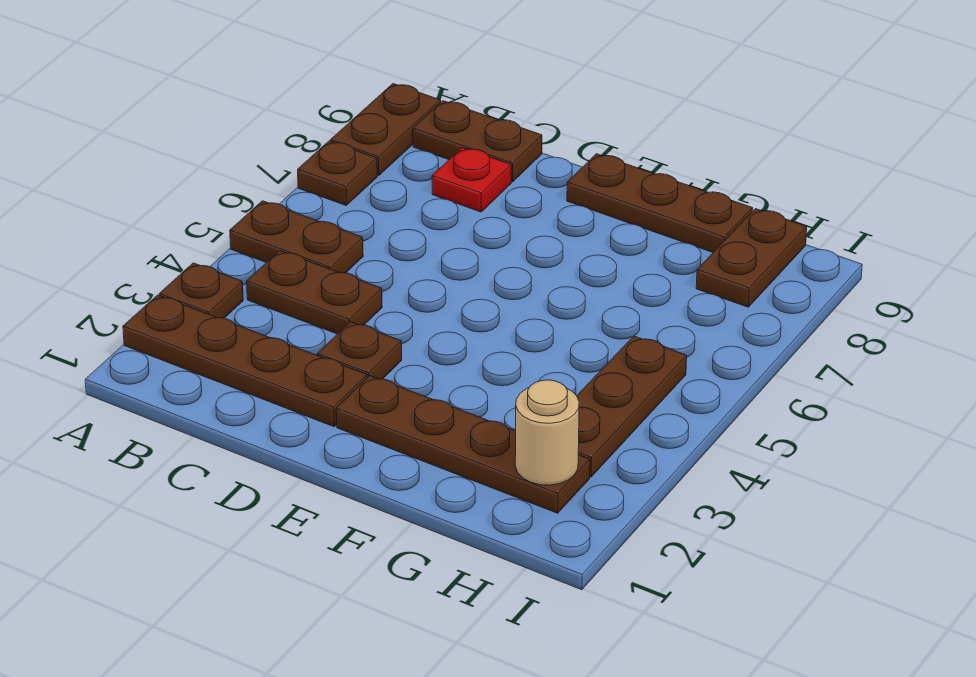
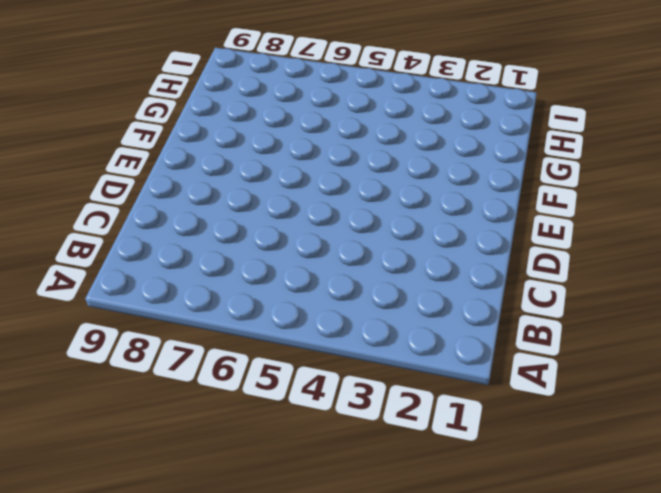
none -> brown plate A2:D2 level 1
none -> brown plate A3 level 1
none -> brown plate A5:B5 level 1

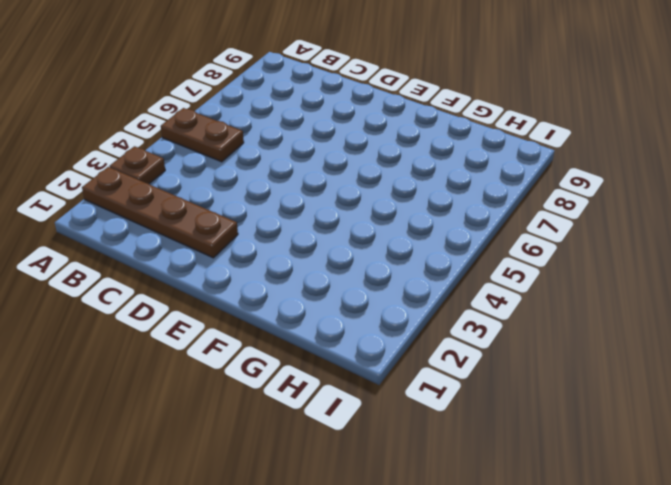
none -> brown plate A7 level 1
none -> brown plate A8:A9 level 1
none -> brown plate B4:C4 level 1

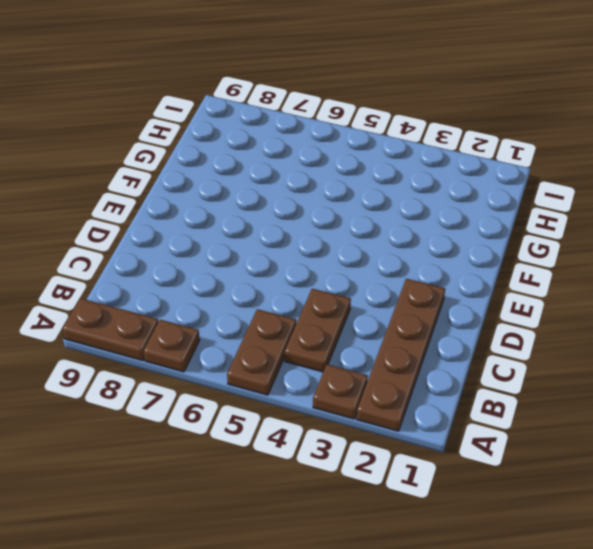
none -> brown plate B9:C9 level 1
none -> red plate C8 level 1
none -> brown plate D3 level 1

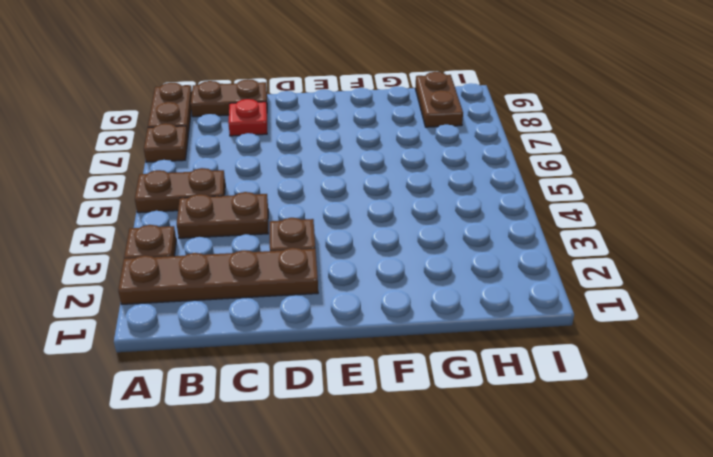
none -> brown plate E2:H2 level 1
none -> brown plate E9:G9 level 1
none -> brown plate H3:H5 level 1

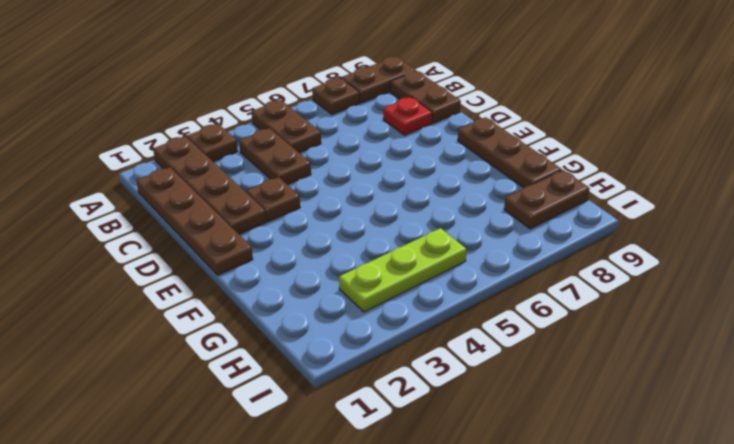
brown plate B1:E1 level 1 -> brown plate E2:H2 level 1
lime plate H3:H5 level 1 -> brown plate H3:H5 level 1
none -> tan round brick H2 level 2

